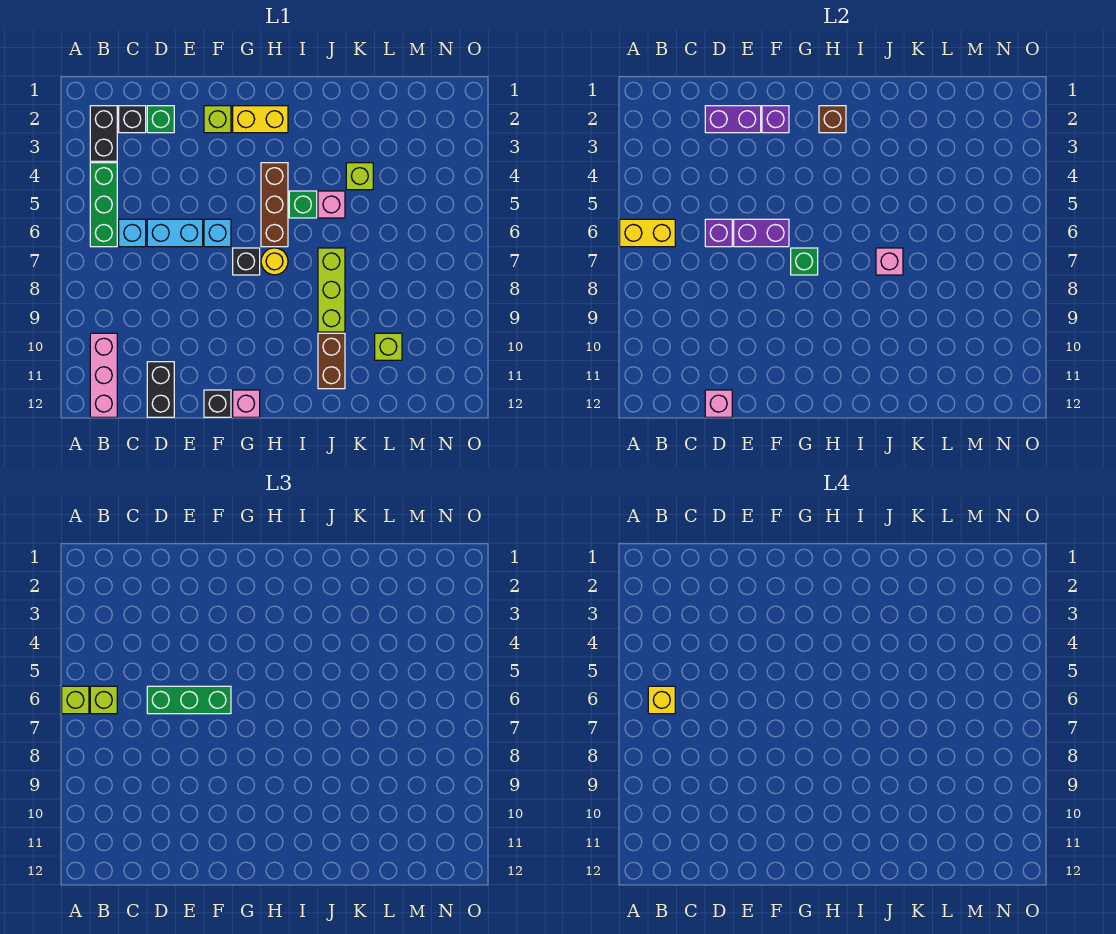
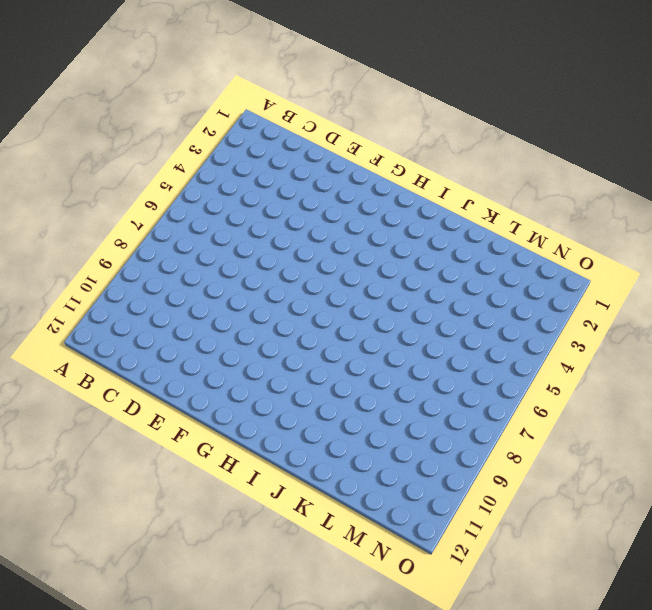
none -> black brick B2:B3 level 1
none -> green brick B4:B6 level 1
none -> pink brick B10:B12 level 1
none -> black brick C2 level 1

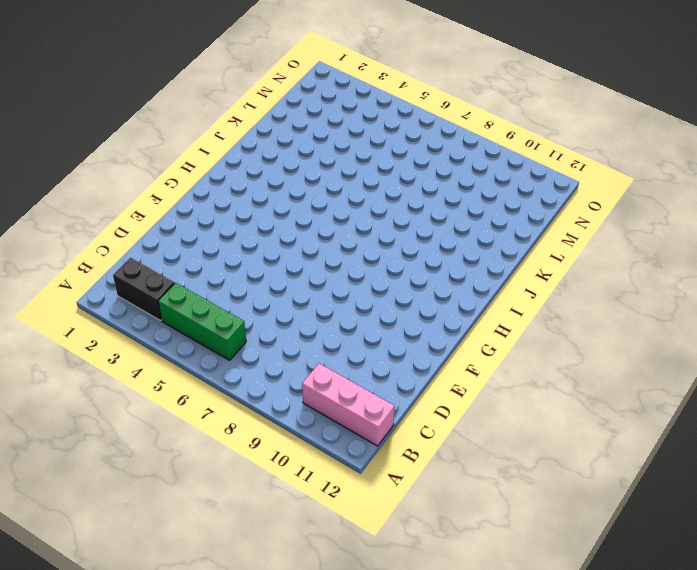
none -> black brick C2 level 1
none -> cyan brick C6 level 1
none -> green brick D2 level 1
none -> cyan brick D6:E6 level 1

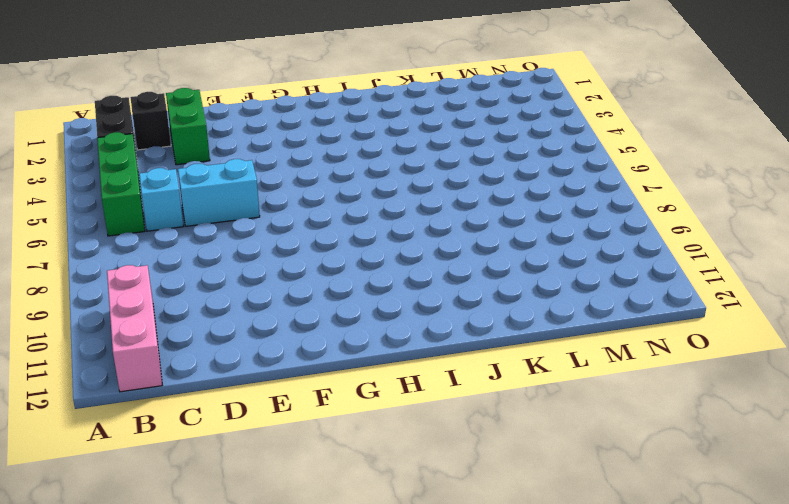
green brick D2:D3 level 1 -> green brick D2 level 1
none -> black brick D11:D12 level 1
none -> lime brick F2 level 1
none -> cyan brick F6 level 1
none -> black brick F12 level 1

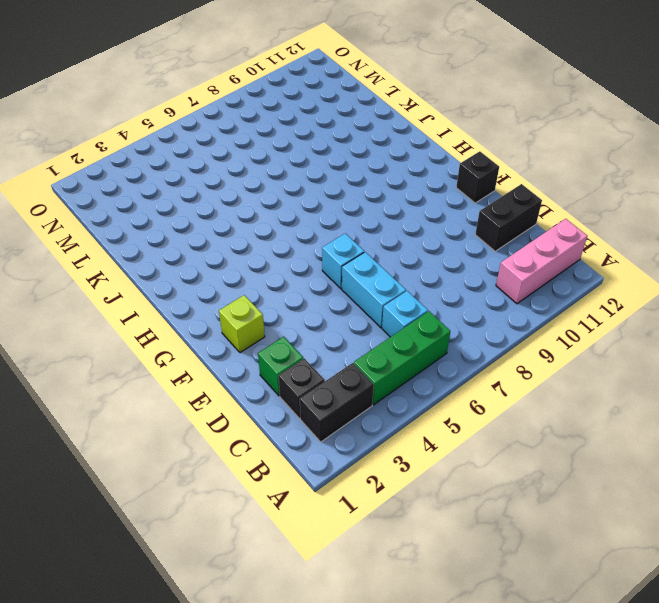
none -> yellow brick G2:H2 level 1
none -> black brick G7 level 1
none -> pink brick G12 level 1
none -> brown brick H4:H6 level 1

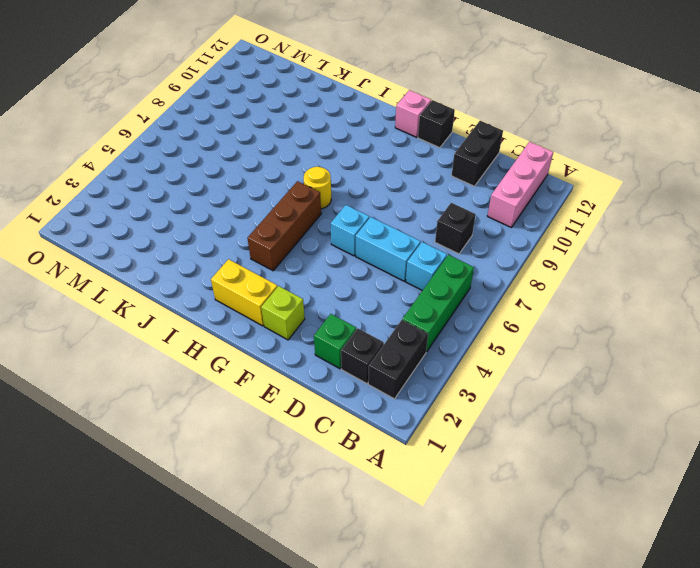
black brick C8 level 1 -> black brick G7 level 1
none -> green brick I5 level 1
none -> pink brick J5 level 1
none -> lime brick J7:J9 level 1
none -> brown brick J10:J11 level 1

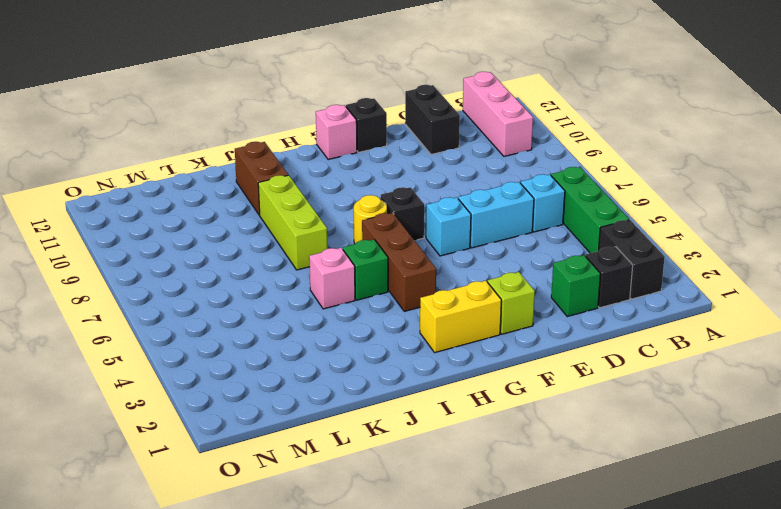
none -> lime brick K4 level 1
none -> lime brick L10 level 1
none -> yellow brick A6:B6 level 2
none -> purple brick D2:E2 level 2

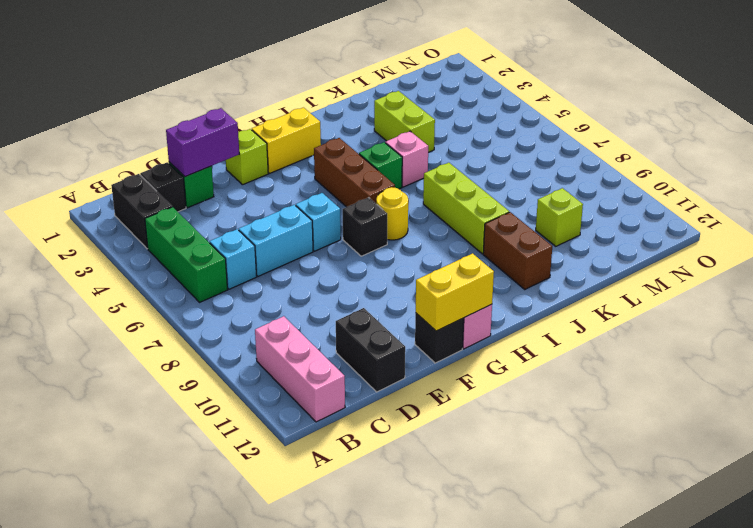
yellow brick F12:G12 level 2 -> yellow brick A6:B6 level 2
lime brick K3:K4 level 1 -> lime brick K4 level 1
none -> purple brick D6 level 2
none -> pink brick D12 level 2
none -> purple brick E6:F6 level 2
none -> purple brick F2 level 2

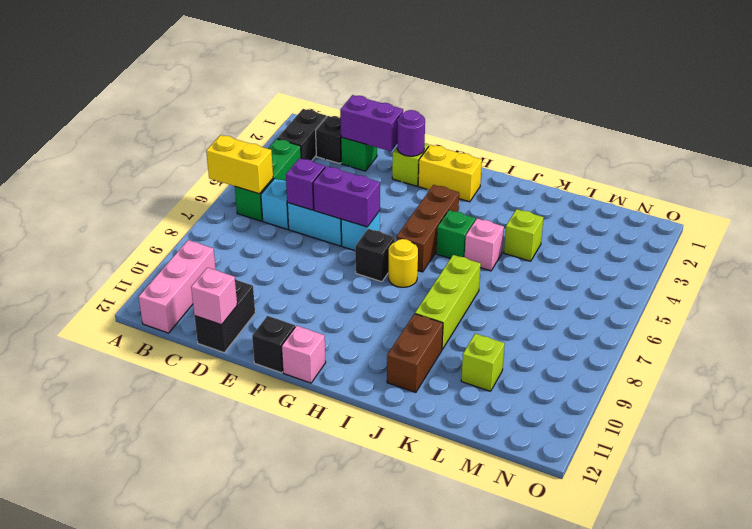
purple round brick F2 level 2 -> purple brick F2 level 2
none -> green brick G7 level 2
none -> brown brick H2 level 2
none -> pink brick J7 level 2
none -> lime brick A6 level 3

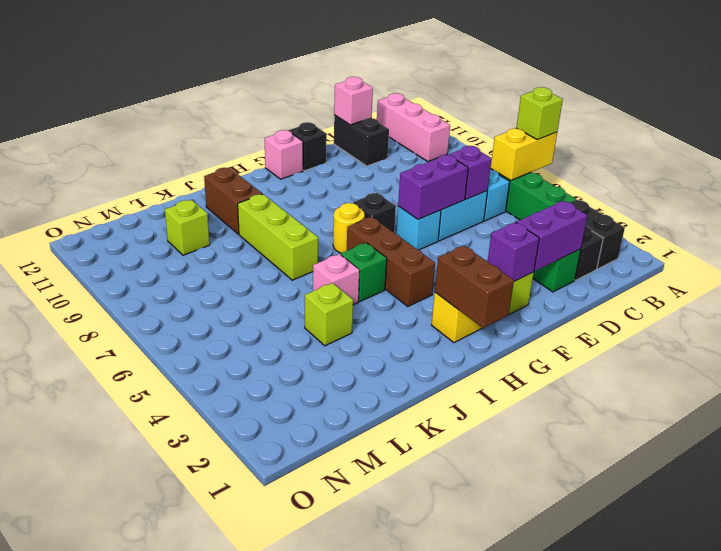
brown brick H1:H2 level 2 -> brown brick H2 level 2
none -> green brick G7 level 2
none -> pink brick J7 level 2
none -> lime brick B6 level 3
none -> green brick D6:F6 level 3

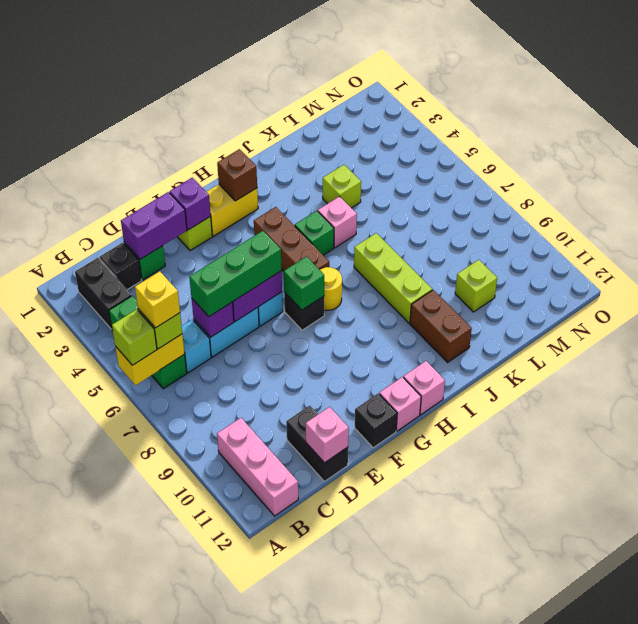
pink brick H12 level 1 -> pink brick J7 level 2

